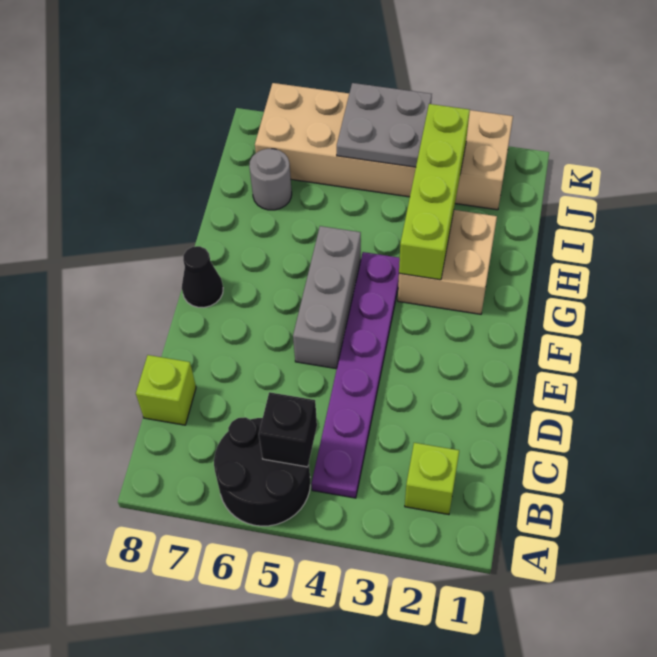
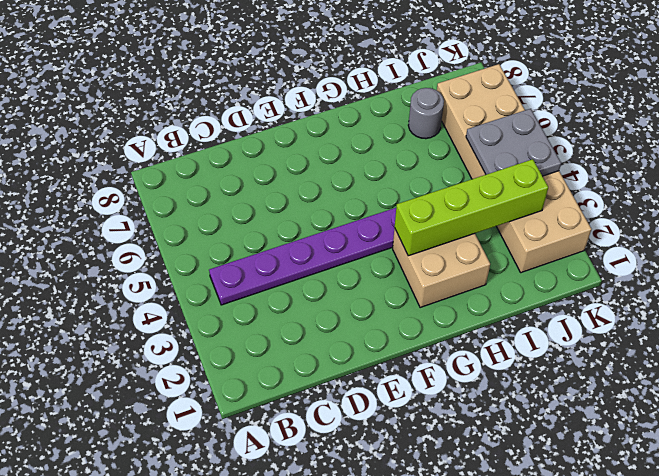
none -> black round brick A5:B6 level 1
none -> lime brick B2 level 1
none -> lime brick C8 level 1

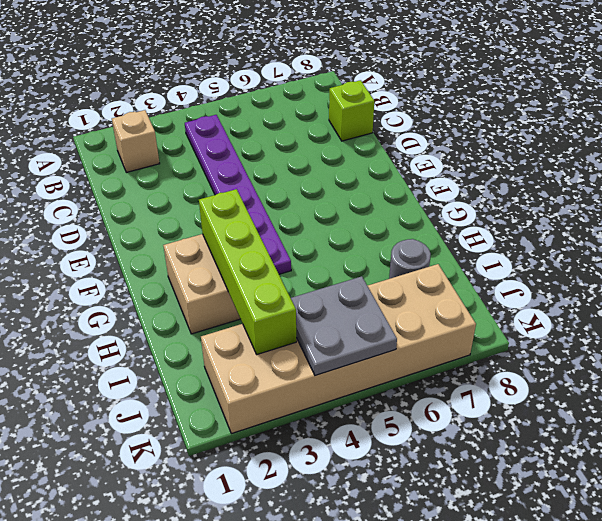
tan brick B2 level 1 -> lime brick B2 level 1
none -> black round brick A5:B6 level 1
none -> grey brick E5:G5 level 1
none -> black cone F8 level 1

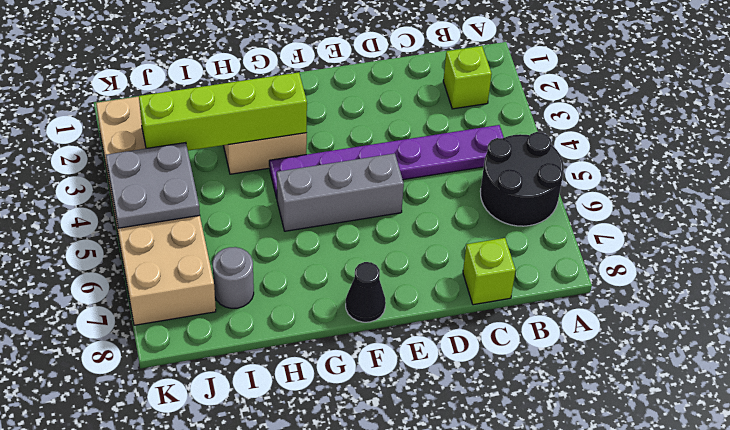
none -> black brick B5 level 2

